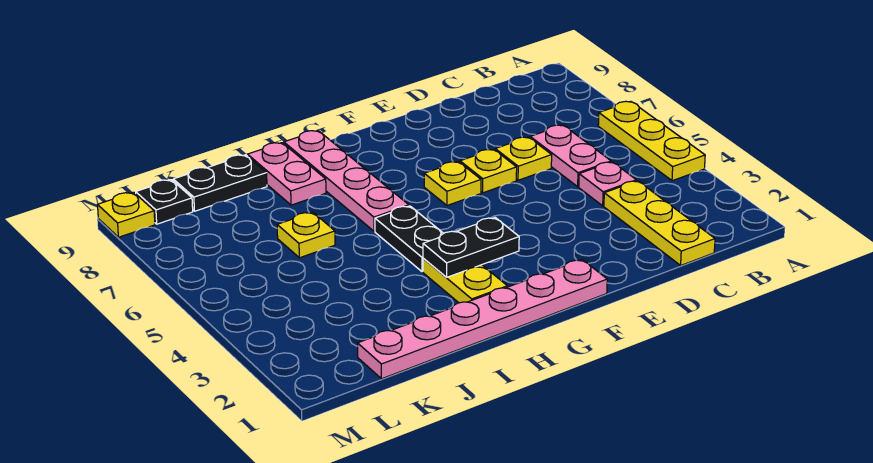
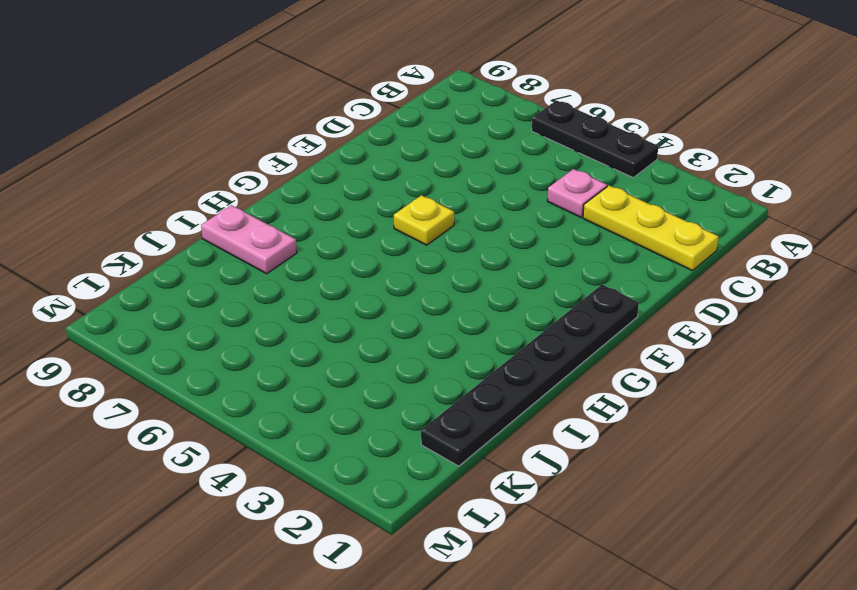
black plate A4:A6 level 1 -> yellow plate A4:A6 level 1
black plate F1:K1 level 1 -> pink plate F1:K1 level 1
none -> pink plate C5:C6 level 1
none -> yellow plate D6 level 1
none -> yellow plate E6 level 1

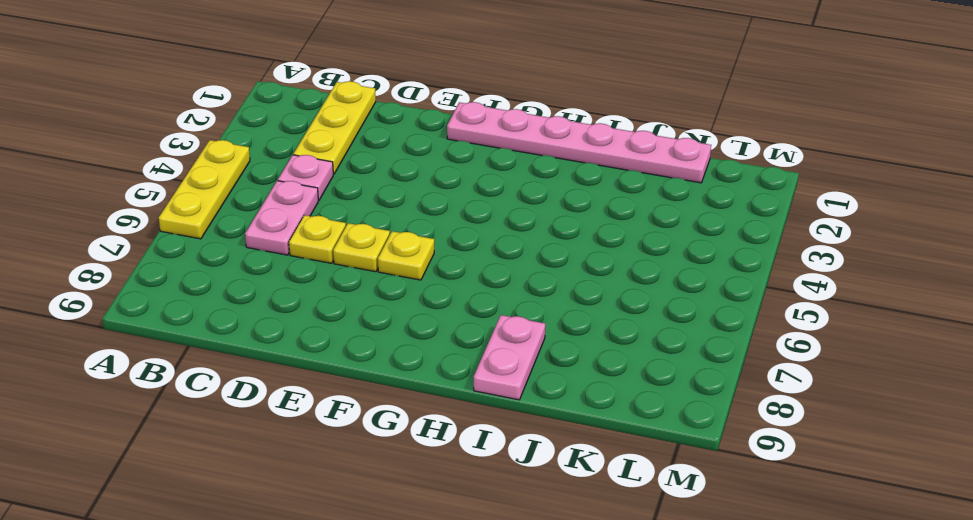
none -> yellow plate H2:H3 level 1
none -> black plate H4:H5 level 1
none -> pink plate H6:H9 level 1

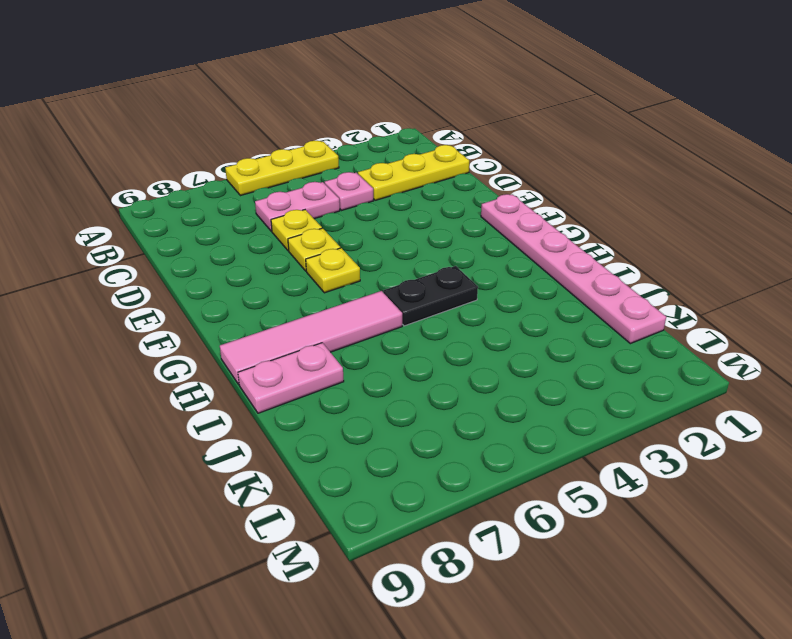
pink tile H6:H9 level 1 -> pink plate H6:H9 level 1
none -> yellow plate H2:H3 level 1
none -> yellow plate J6 level 1
none -> black plate J9:K9 level 1

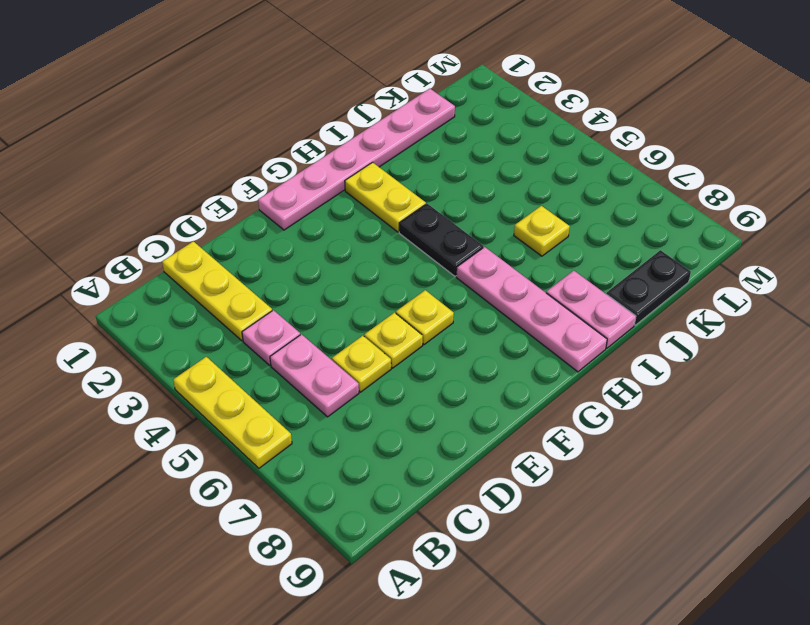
none -> black plate L9 level 1
none -> yellow plate M9 level 1
none -> black plate G3:H3 level 2

